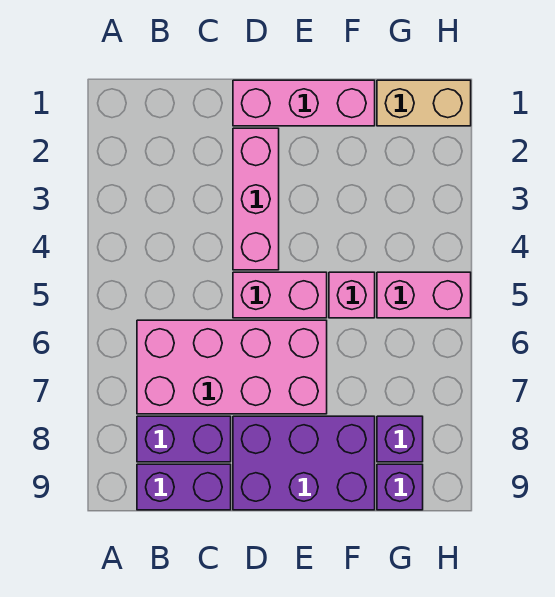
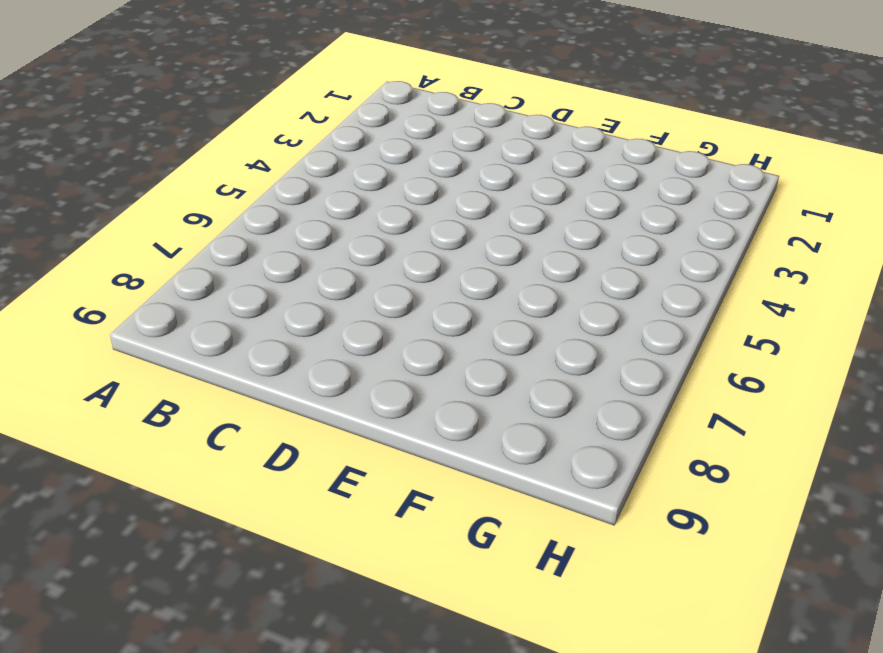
none -> pink brick B6:E7 level 1
none -> purple brick B8:C8 level 1
none -> purple brick B9:C9 level 1

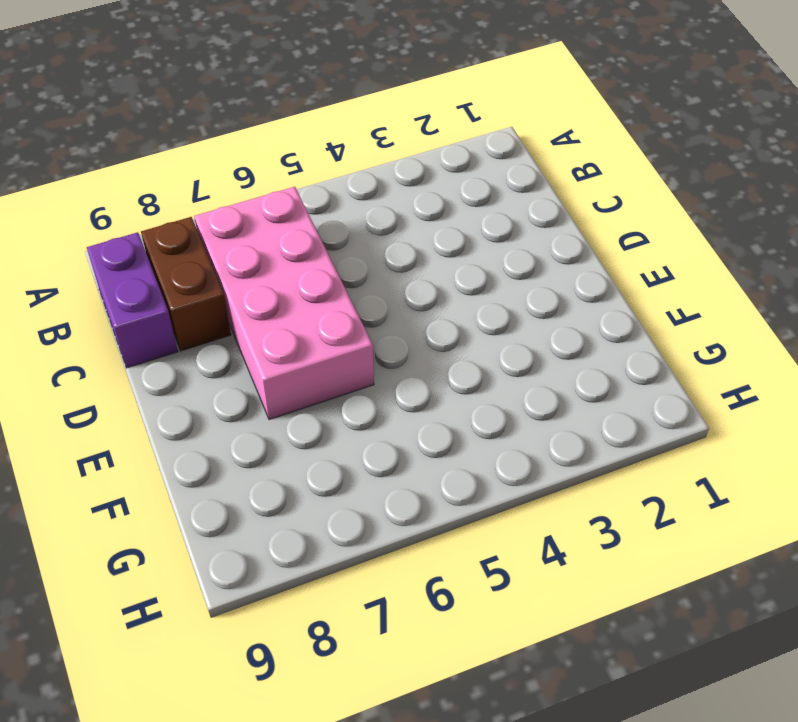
brown brick B8:C8 level 1 -> purple brick B8:C8 level 1
none -> pink brick D1:F1 level 1
none -> pink brick D2:D4 level 1
none -> pink brick D5:E5 level 1

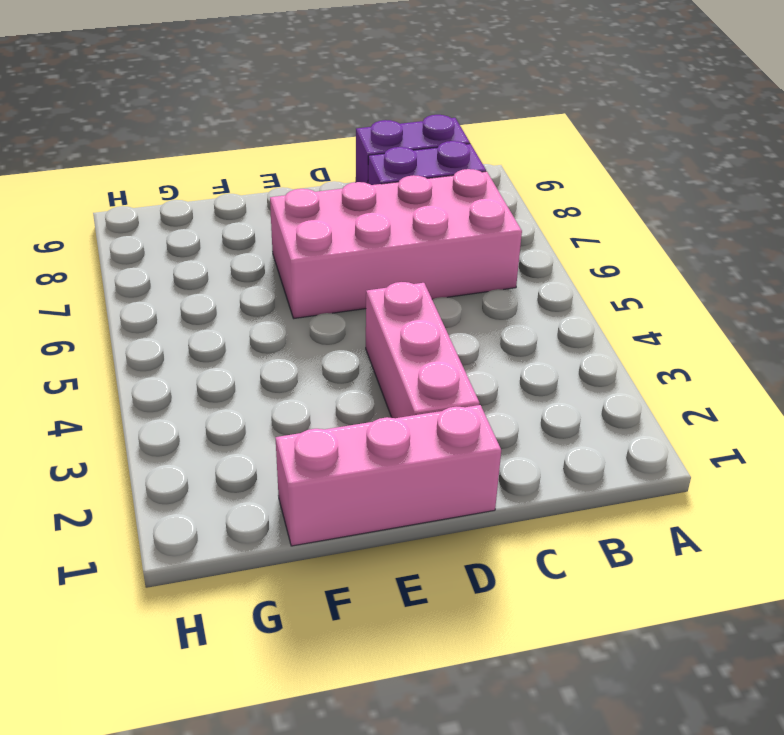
none -> pink brick D5:E5 level 1
none -> purple brick D8:F9 level 1
none -> pink brick F5 level 1

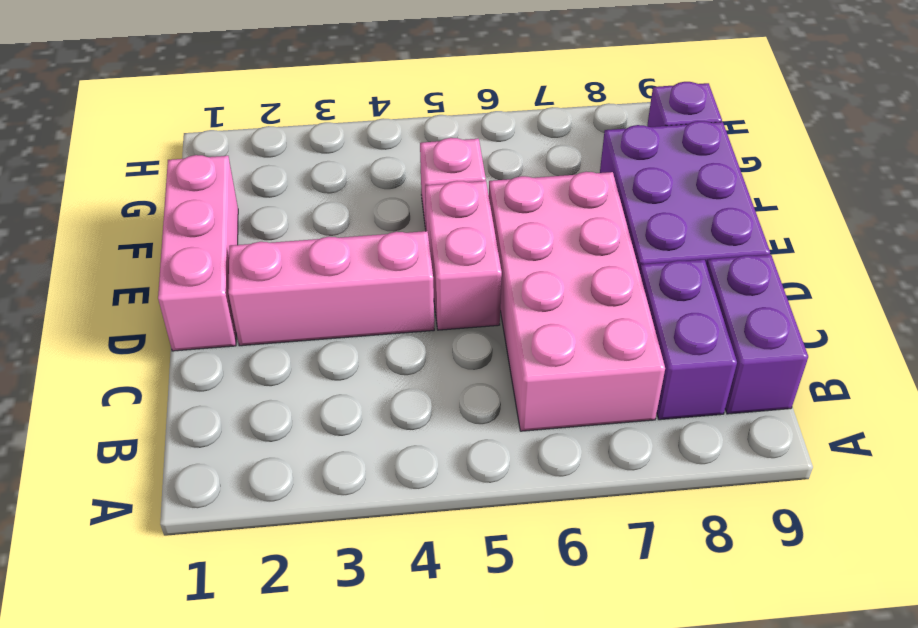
none -> tan brick G1:H1 level 1
none -> pink brick G5:H5 level 1
none -> purple brick G8 level 1

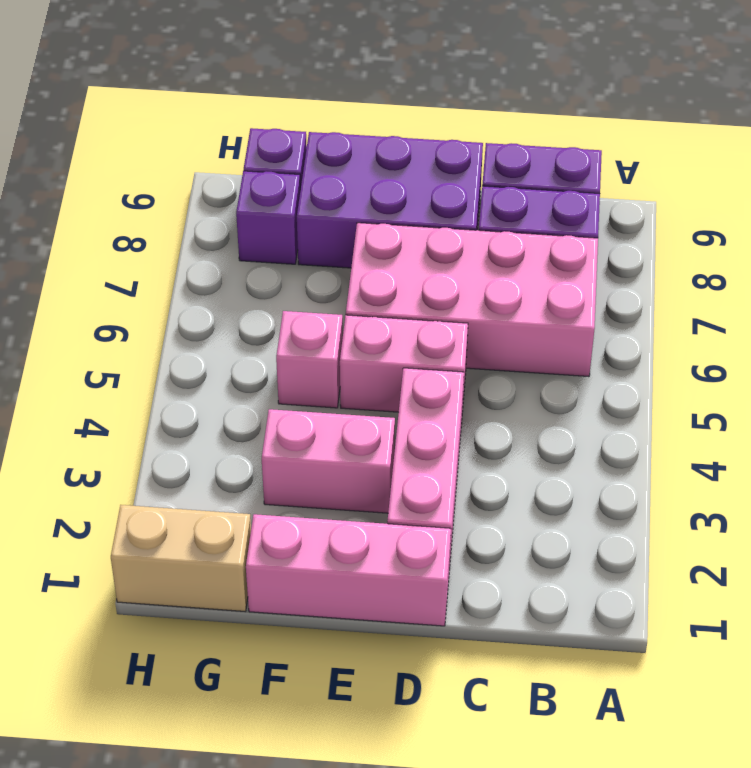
pink brick E3:F3 level 1 -> pink brick G5:H5 level 1

